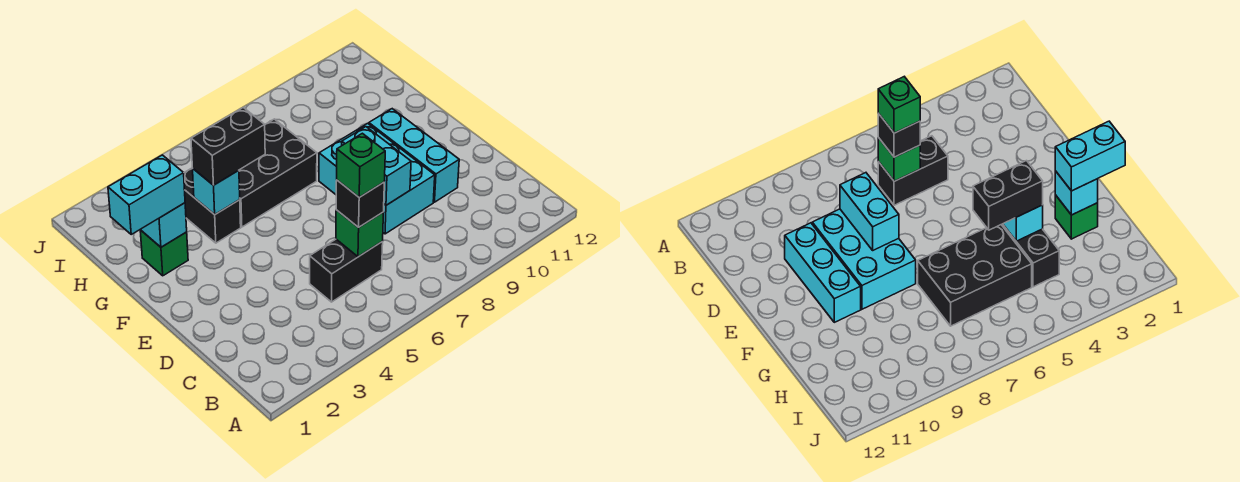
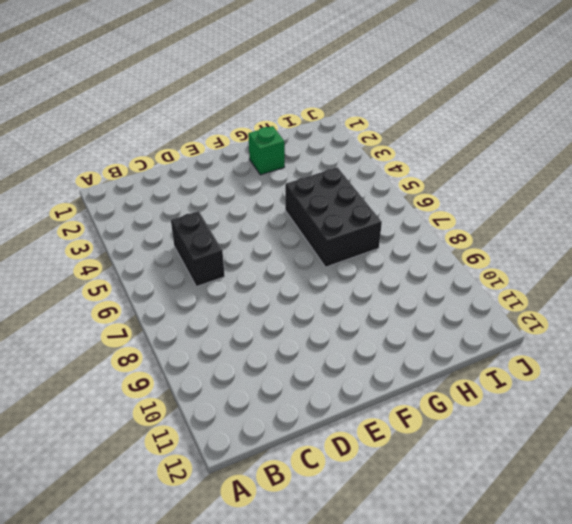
none -> cyan brick D8:F9 level 1
none -> cyan brick D10:F10 level 1
none -> black brick G4:H4 level 1

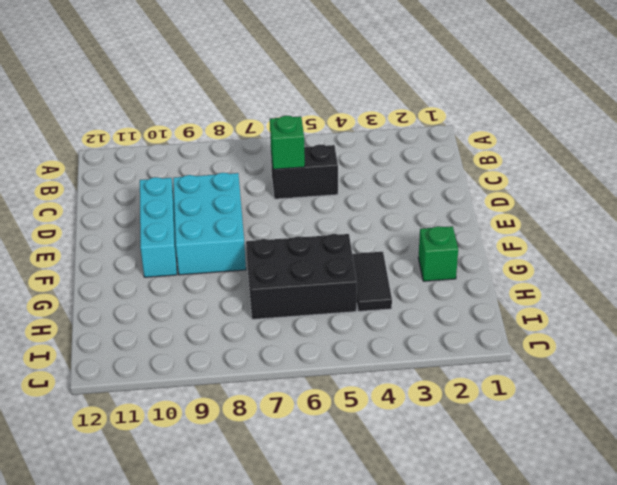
black tile G4:H4 level 1 -> black brick G4:H4 level 1
none -> cyan brick D8:E8 level 2
none -> cyan brick G2 level 2
none -> cyan brick G4 level 2

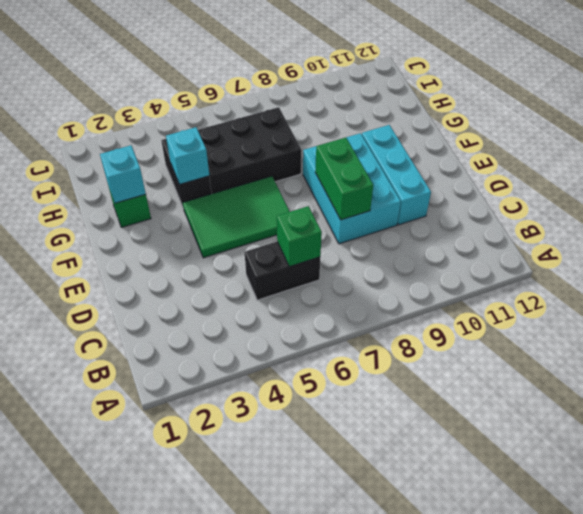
green brick D8:E8 level 2 -> cyan brick D8:E8 level 2
green tile E4:F6 level 1 -> none
none -> black brick C6 level 3
none -> cyan brick G1:G2 level 3
none -> black brick G4:G5 level 3

